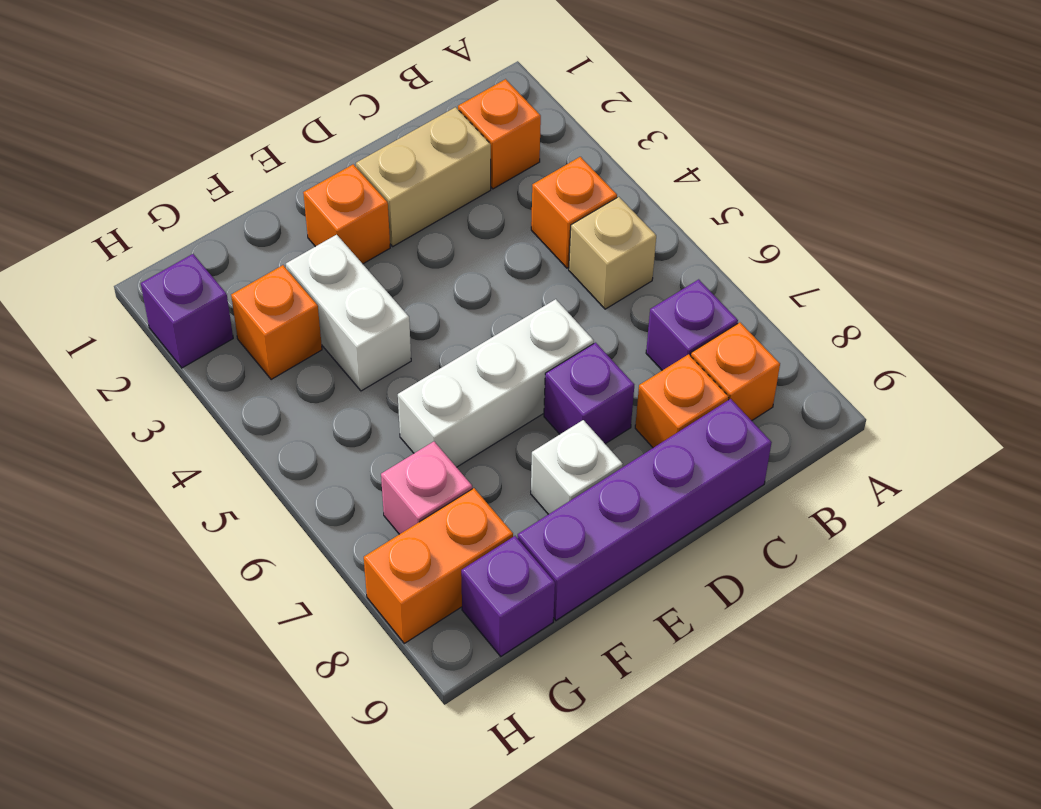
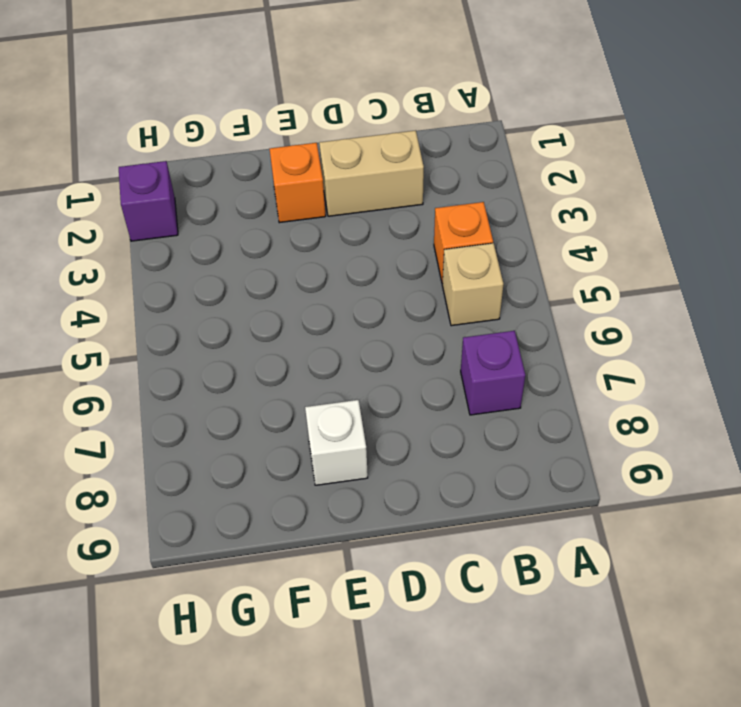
none -> orange brick B2 level 1
none -> orange brick B8 level 1
none -> orange brick C8 level 1

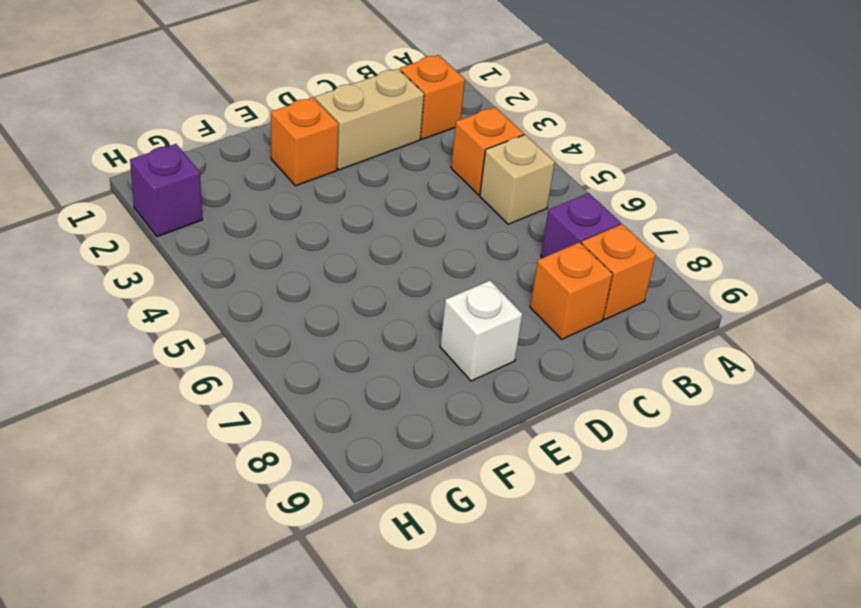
none -> purple brick C9:F9 level 1
none -> white brick D6:F6 level 1
none -> purple brick D7 level 1

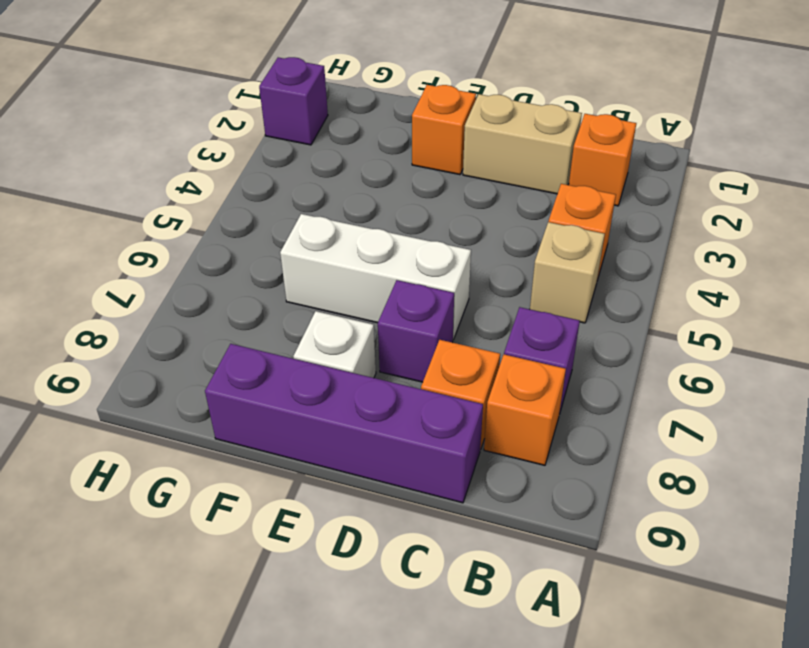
none -> white brick F3:F4 level 1
none -> orange brick G3 level 1
none -> pink brick G7 level 1

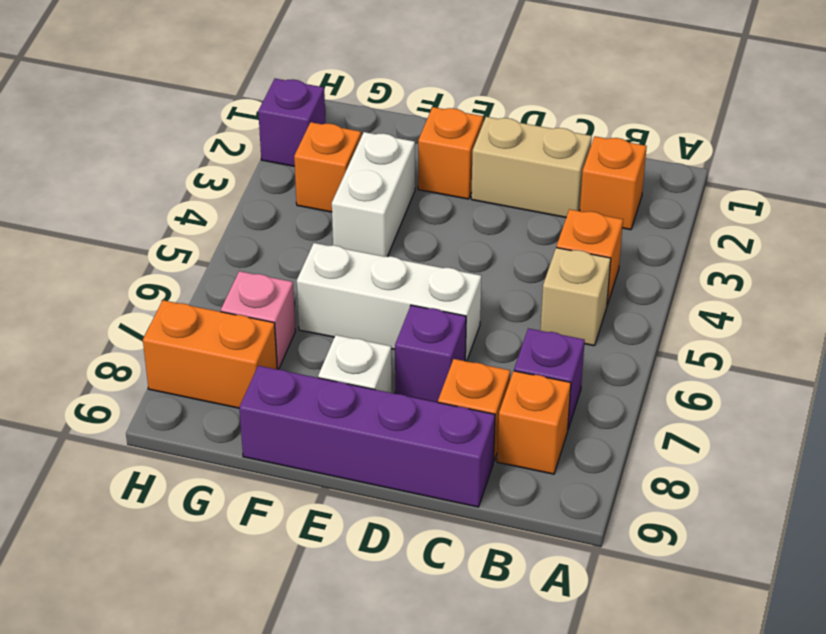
none -> purple brick G9 level 1

